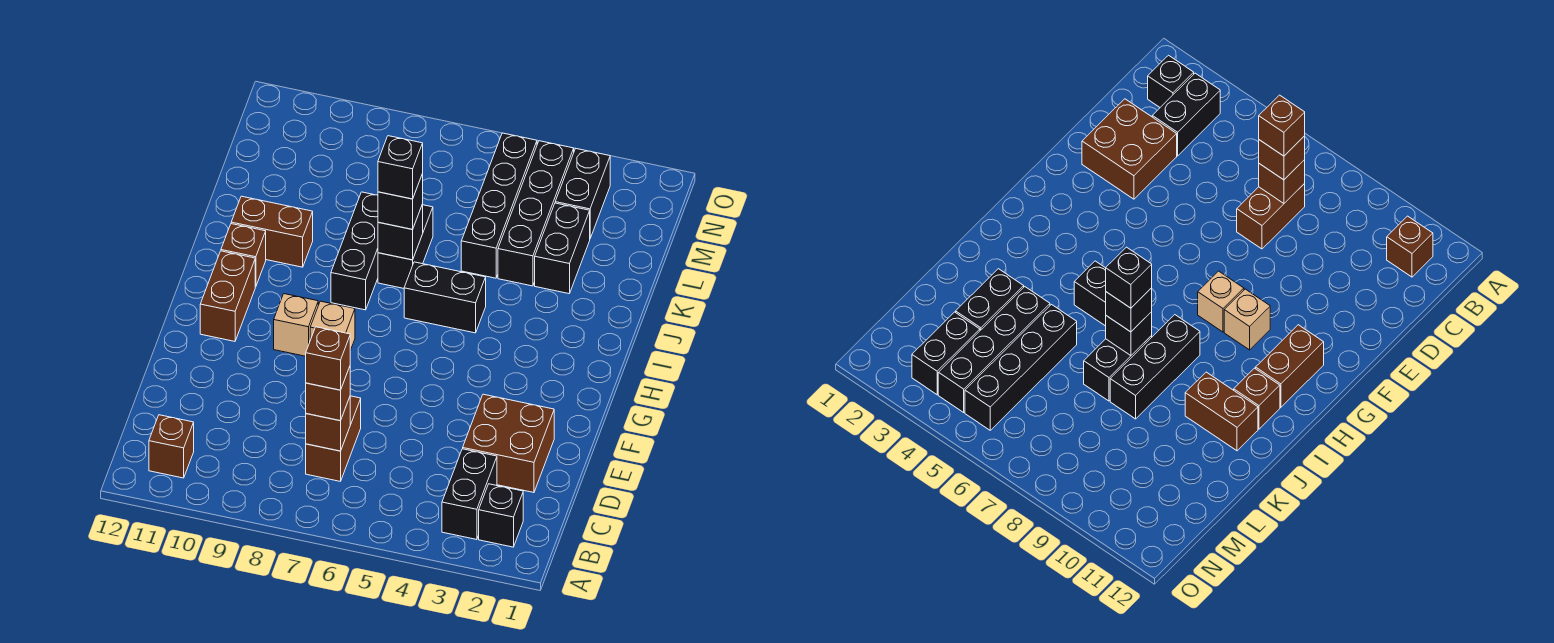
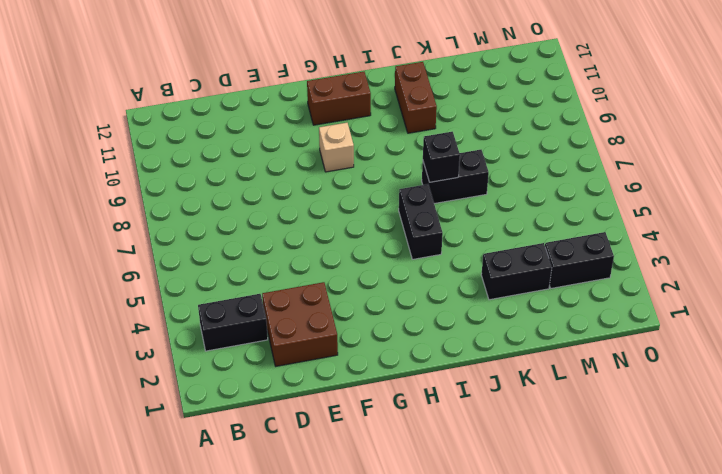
none -> black brick B2 level 1
none -> brown brick B11 level 1
none -> brown brick C7:D7 level 1

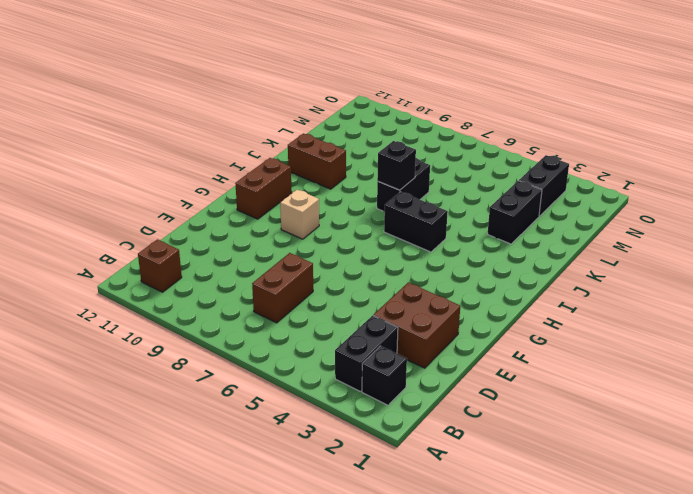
none -> tan brick G8 level 1
none -> black brick I8:K8 level 1
none -> brown brick I11 level 1

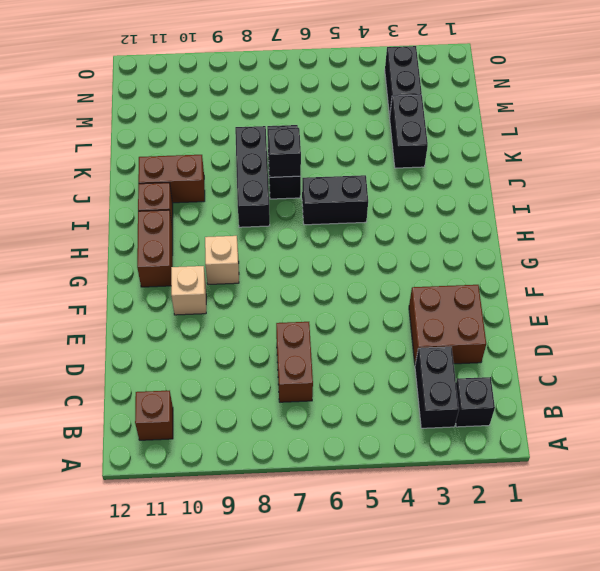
tan brick F10 level 1 -> tan brick G8 level 1
none -> black brick K4:N4 level 1
none -> black brick K5:N5 level 1
none -> brown brick C7 level 2

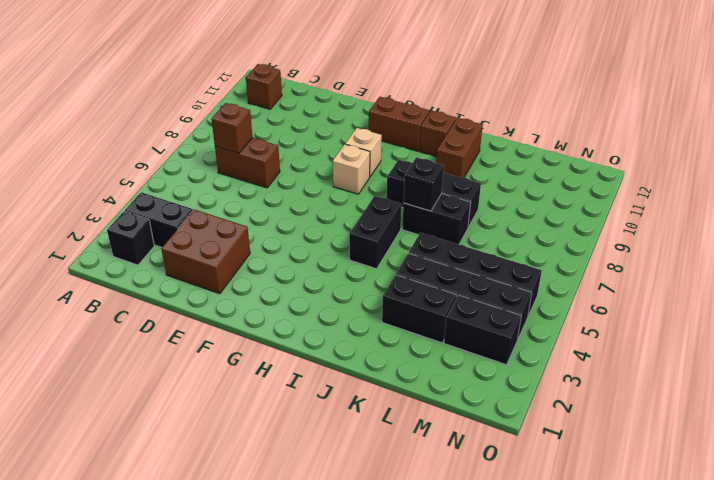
none -> brown brick C7 level 3
none -> black brick J7 level 3
none -> brown brick C7 level 4

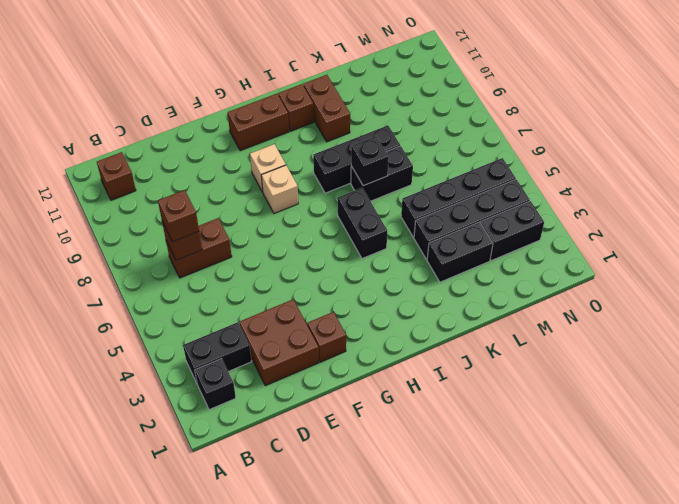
brown brick F2 level 1 -> brown brick C7 level 4
none -> black brick J7 level 3
none -> black brick J7 level 4

